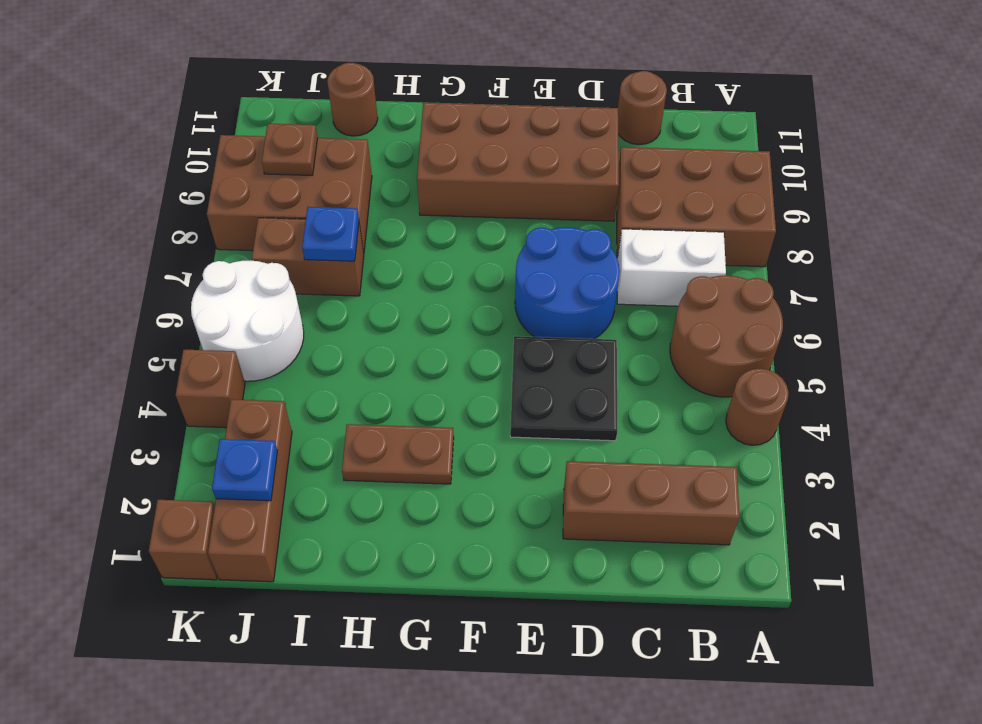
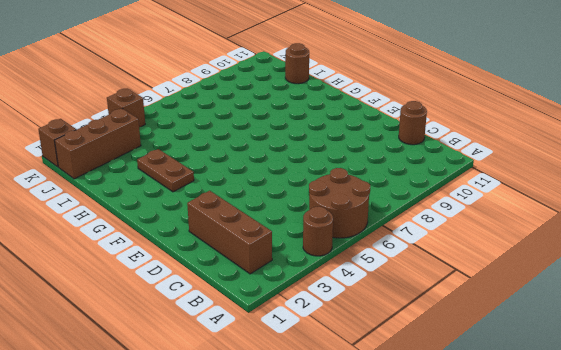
none -> brown brick A8:C9 level 1
none -> white brick B7:C7 level 1
none -> black plate D4:E5 level 1

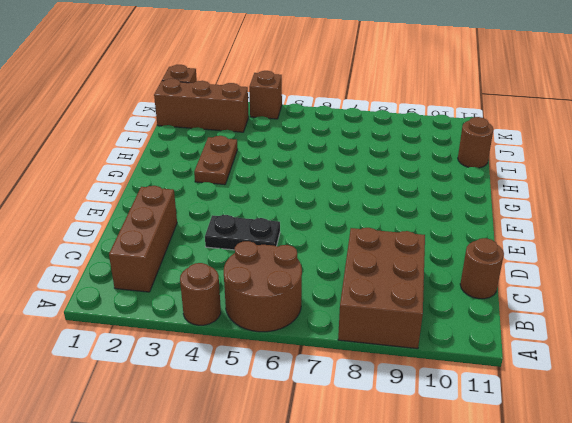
black plate D4:D5 level 1 -> black plate D4:E5 level 1
none -> white brick B7:C7 level 1
none -> blue round brick D6:E7 level 1
none -> brown brick D9:G10 level 1

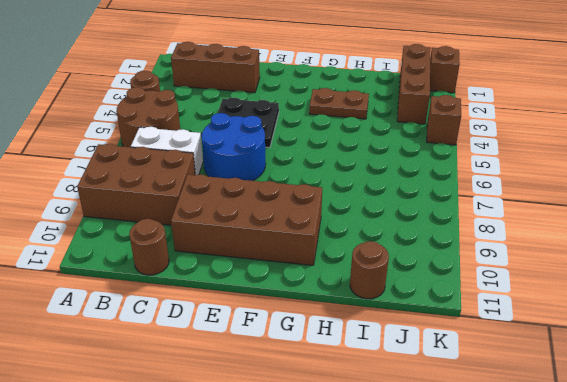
none -> brown brick I7:J7 level 1
none -> brown brick I8:K9 level 1
none -> white round brick J5:K6 level 1

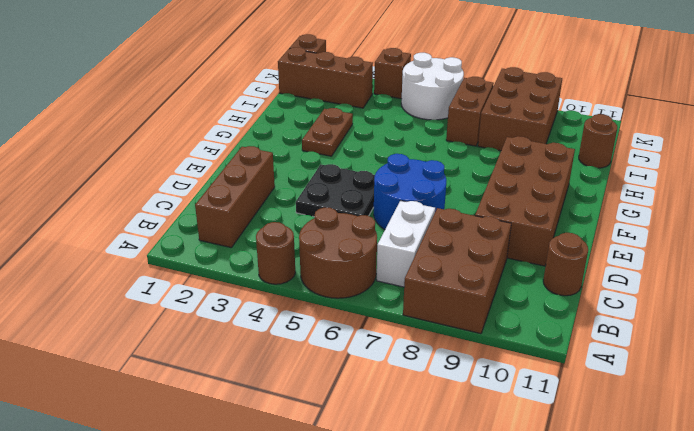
none -> blue plate I7 level 2
none -> blue plate J2 level 2
none -> brown plate J9 level 2

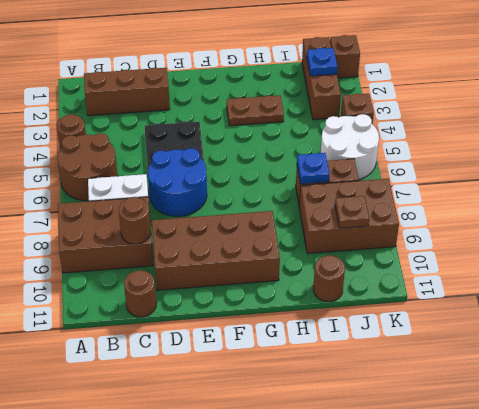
brown round brick C9 level 2 -> none

